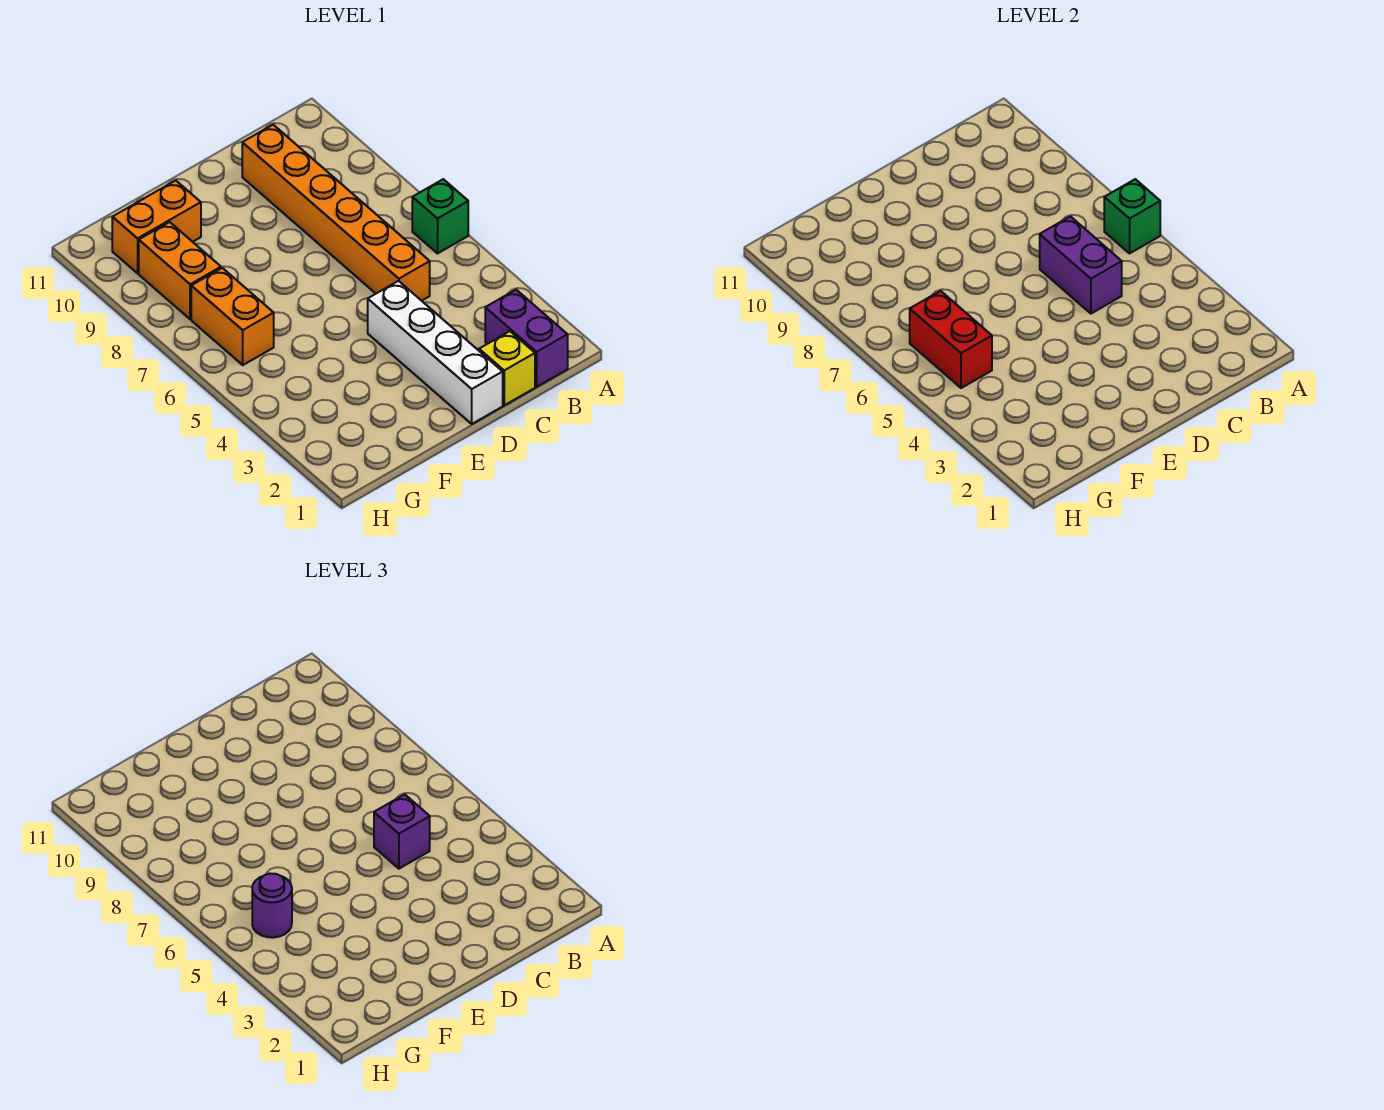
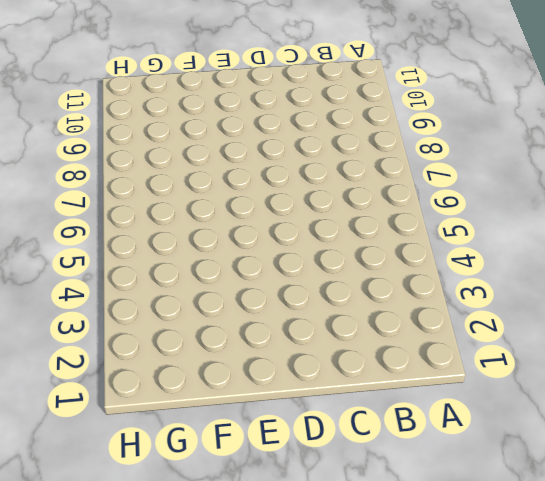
none -> green brick A6 level 1
none -> purple brick B1:B2 level 1
none -> yellow brick C1 level 1

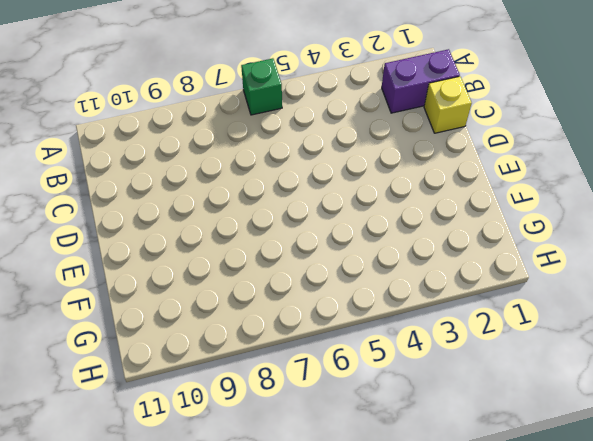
none -> orange brick C5:C10 level 1
none -> white brick D1:D4 level 1
none -> orange brick F10:G10 level 1

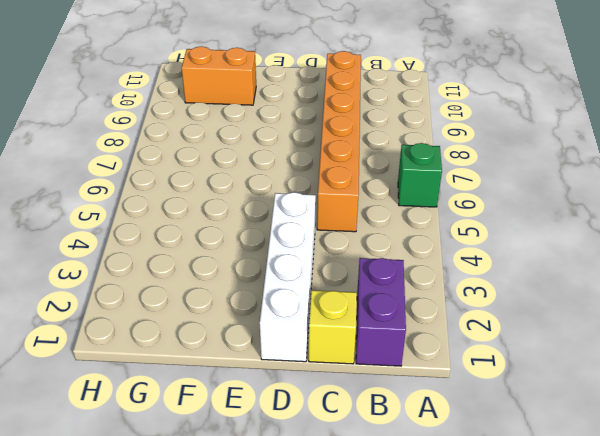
none -> orange brick G6:G7 level 1
none -> orange brick G8:G9 level 1
none -> green brick A6 level 2

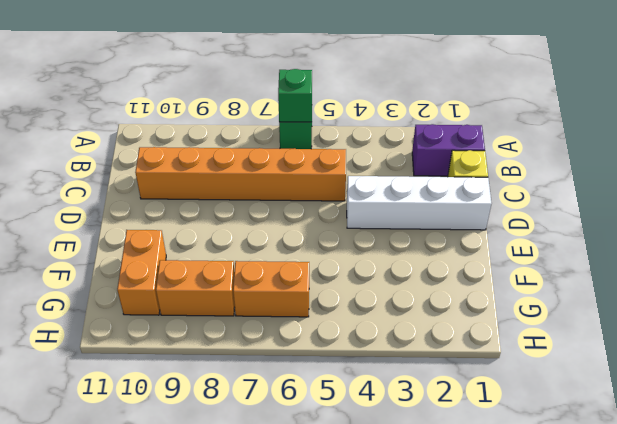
none -> purple brick C5:C6 level 2
none -> red brick G5:G6 level 2
none -> purple brick C5 level 3

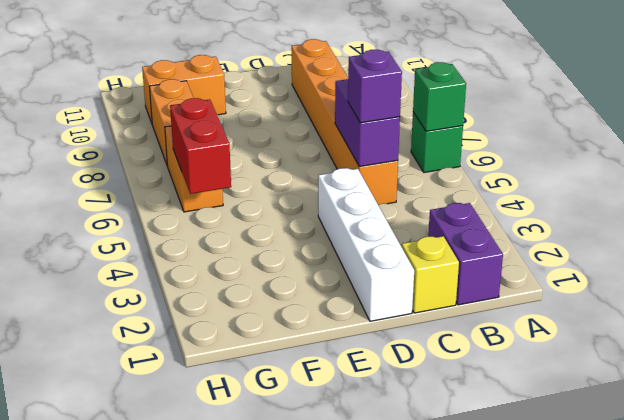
none -> purple round brick G5 level 3

